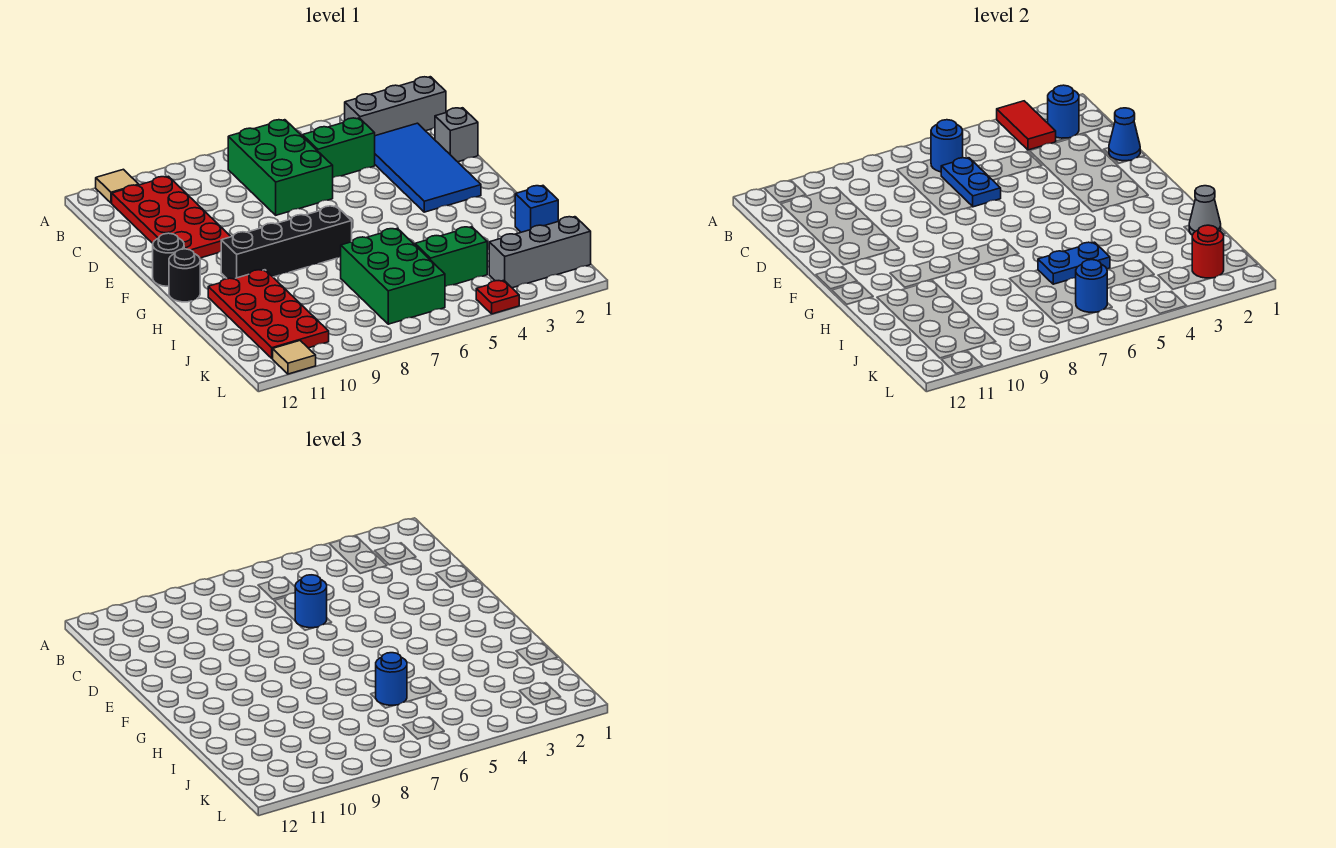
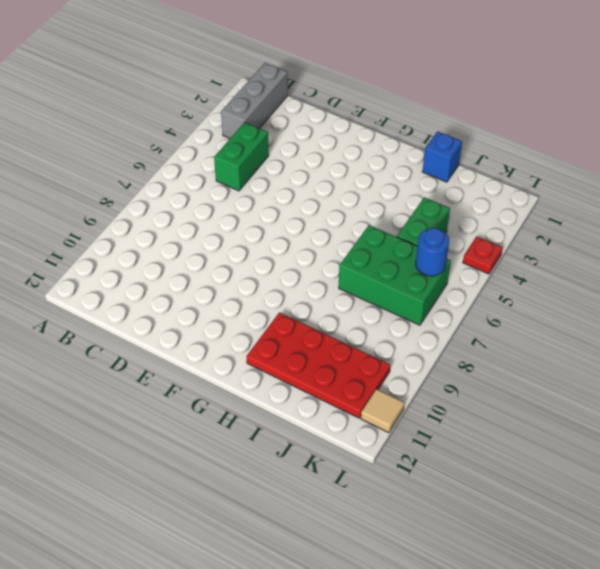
none -> tan tile A11 level 1
none -> green brick B6:D7 level 1
none -> red plate B10:E11 level 1

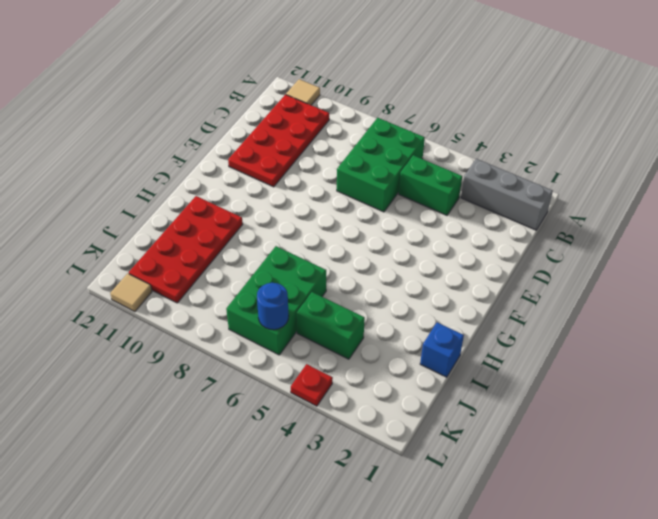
none -> blue tile C2:F3 level 1
none -> grey brick D1 level 1
none -> black round brick F12 level 1

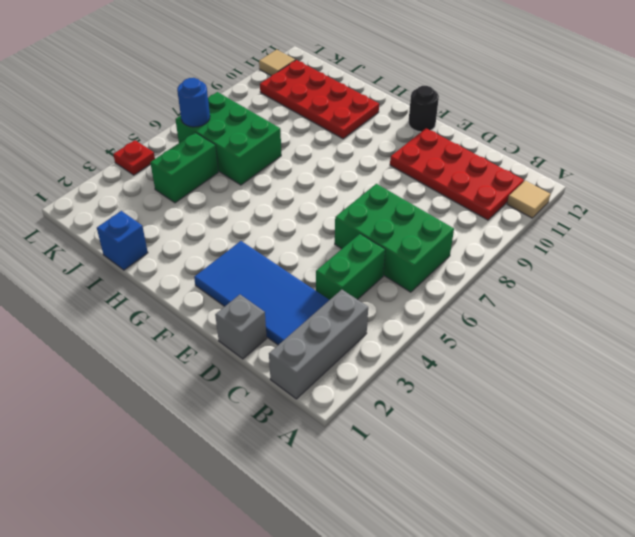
none -> black brick G7:G10 level 1
none -> black round brick G12 level 1
none -> grey brick K1:K3 level 1

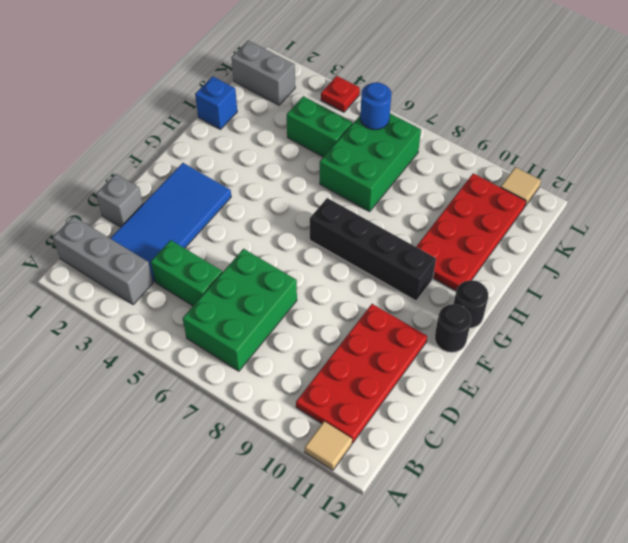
grey brick K1:K2 level 1 -> grey brick K1:K3 level 1
none -> red tile A3:B3 level 2
none -> blue round brick B2 level 2
none -> blue round brick B6 level 2

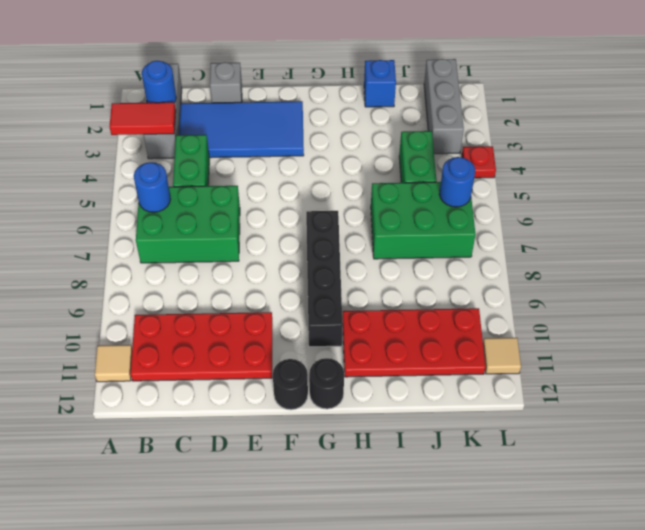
none -> blue plate C6:D6 level 2
none -> blue cone D1 level 2
none -> grey cone I1 level 2

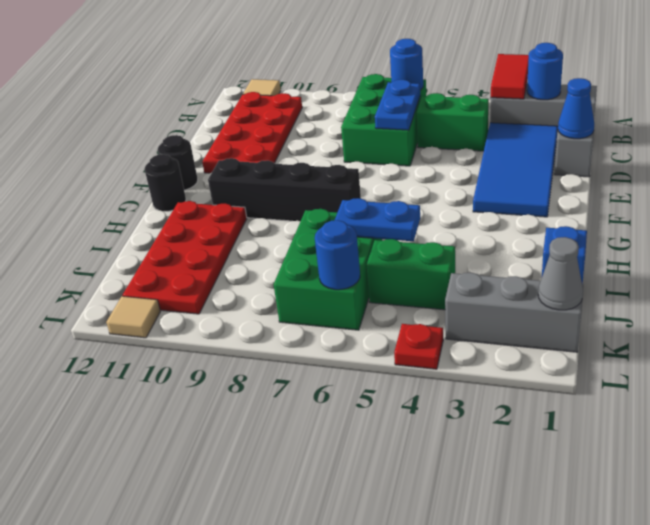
grey cone K1 level 2 -> grey cone I1 level 2
none -> red round brick K2 level 2
none -> blue round brick D6 level 3
none -> blue round brick I6 level 3

